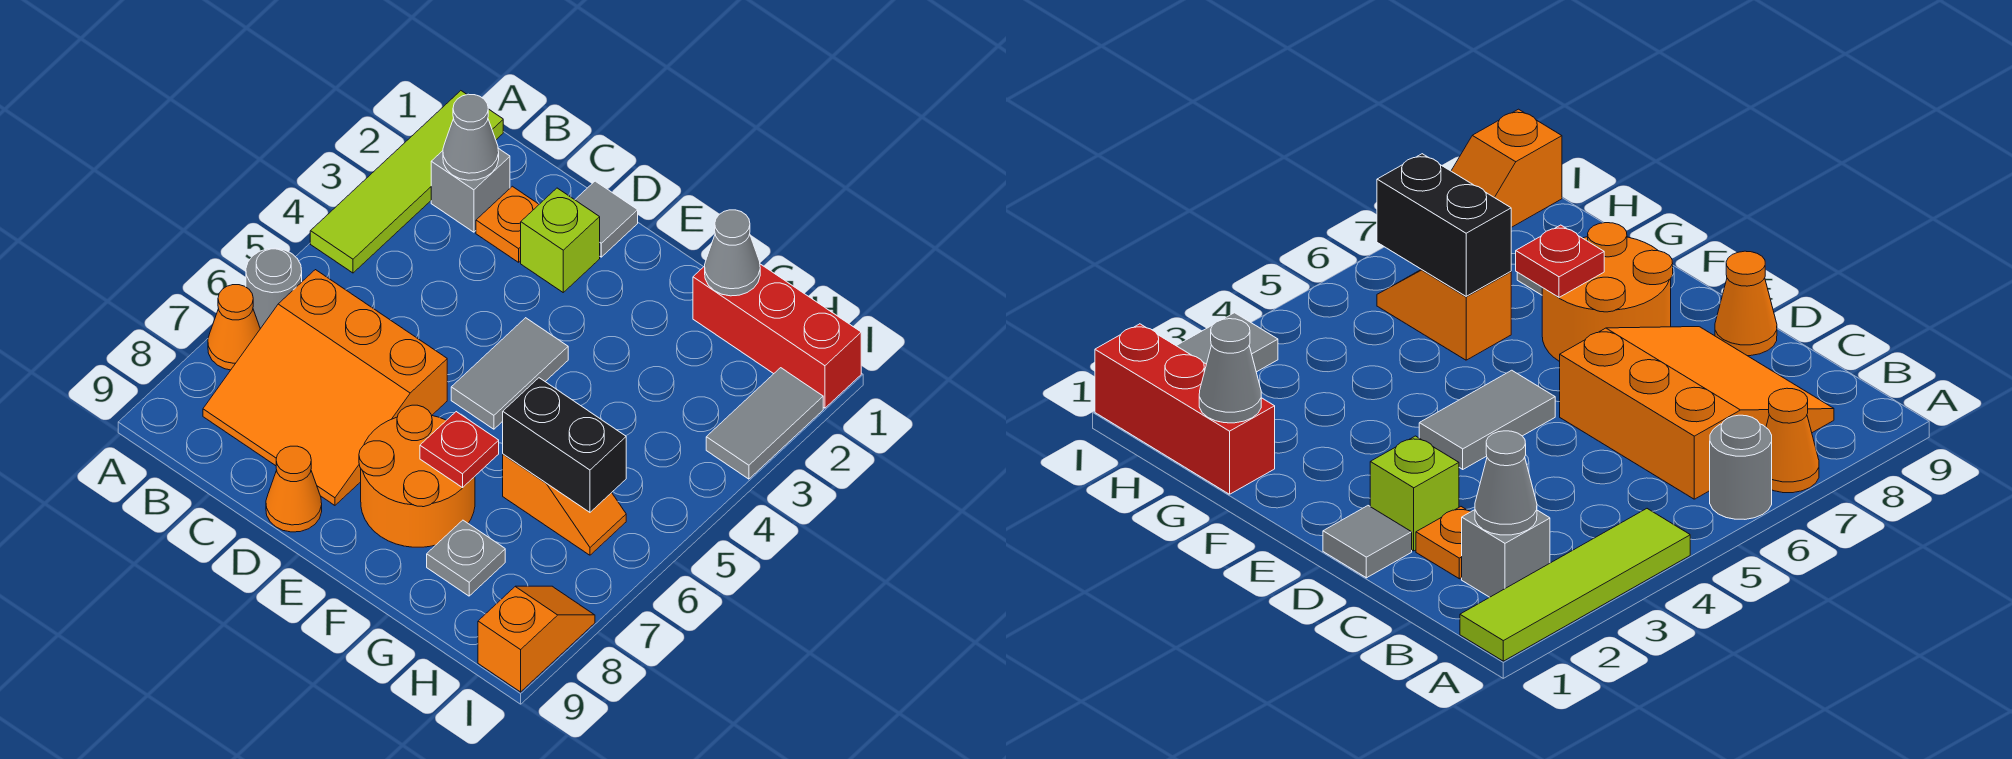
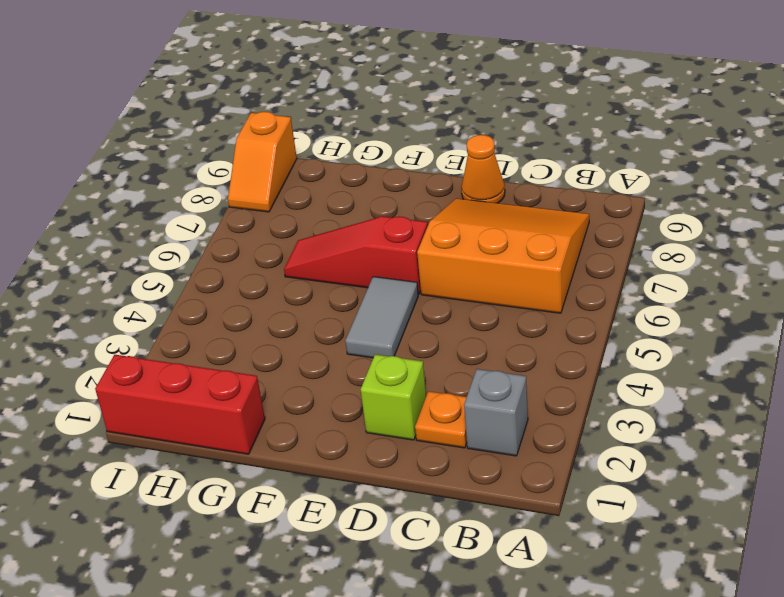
red slope E6:G6 level 1 top E -> orange slope G6:H6 level 1 top G
none -> lime tile A1:A4 level 1
none -> grey round brick A6 level 1
none -> orange cone A7 level 1

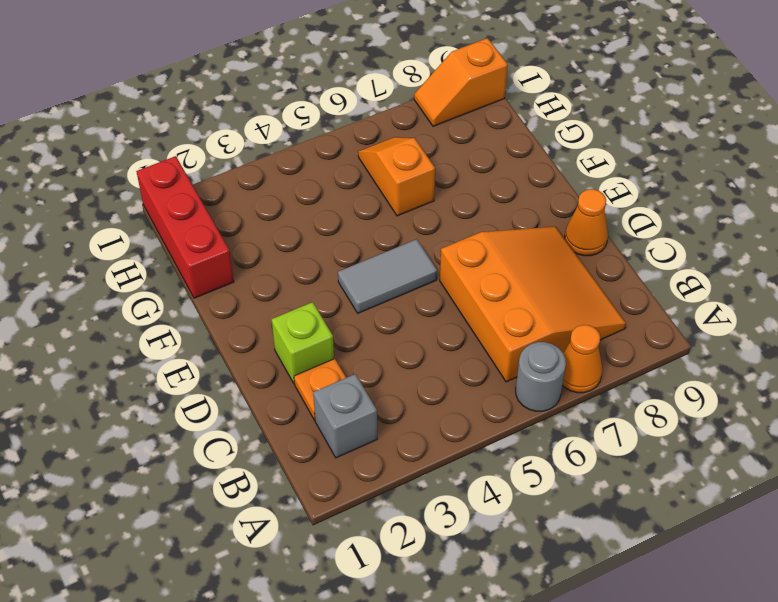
none -> lime tile A1:A4 level 1
none -> grey tile D1 level 1
none -> orange round brick E7:F8 level 1

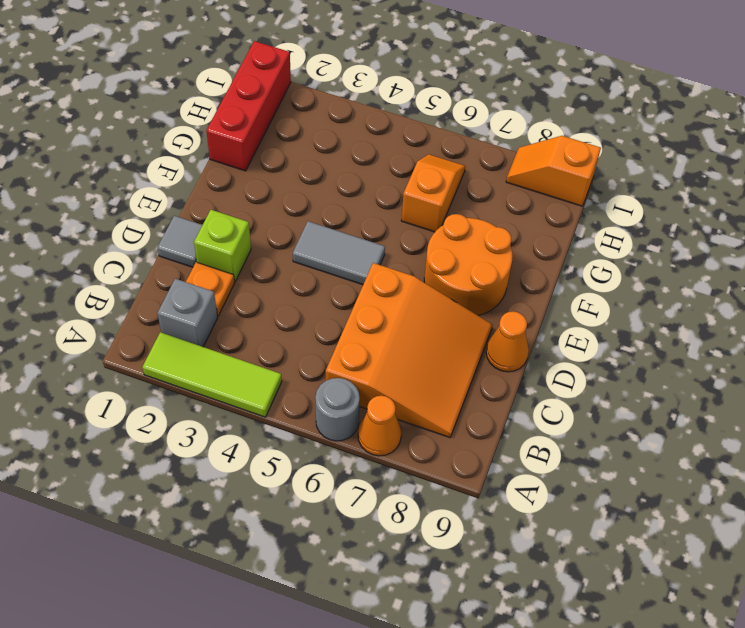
lime tile A2:A4 level 1 -> lime tile A1:A4 level 1
none -> grey plate G8 level 1
none -> grey tile I2:I3 level 1
none -> grey cone B2 level 2

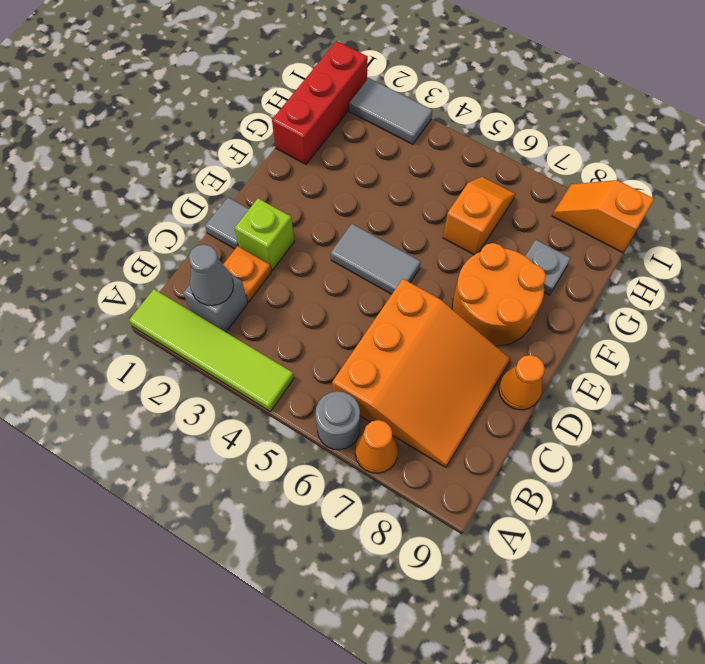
none -> red plate F7 level 2
none -> grey cone G1 level 2
none -> black brick G6:H6 level 2

